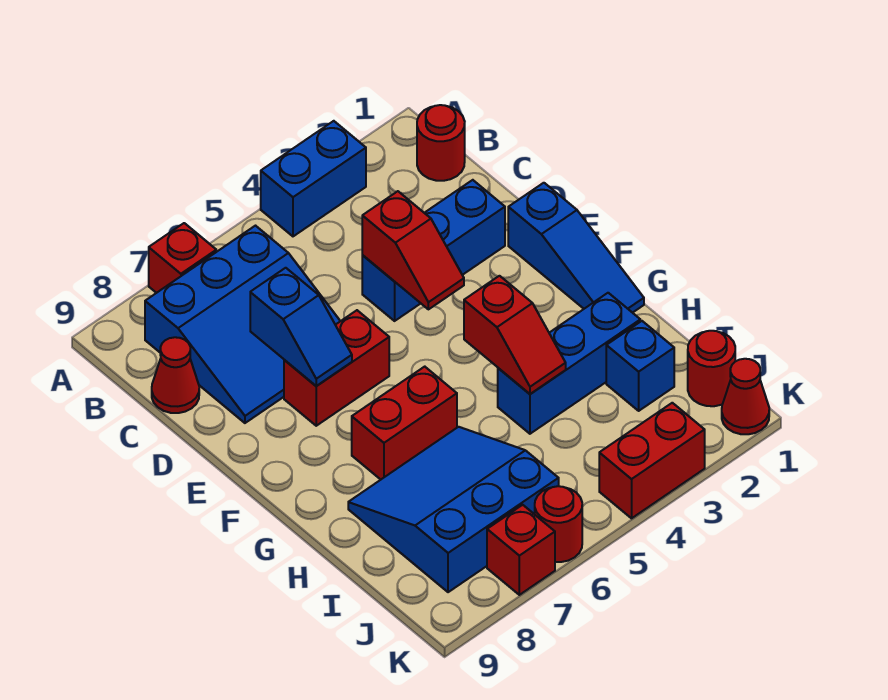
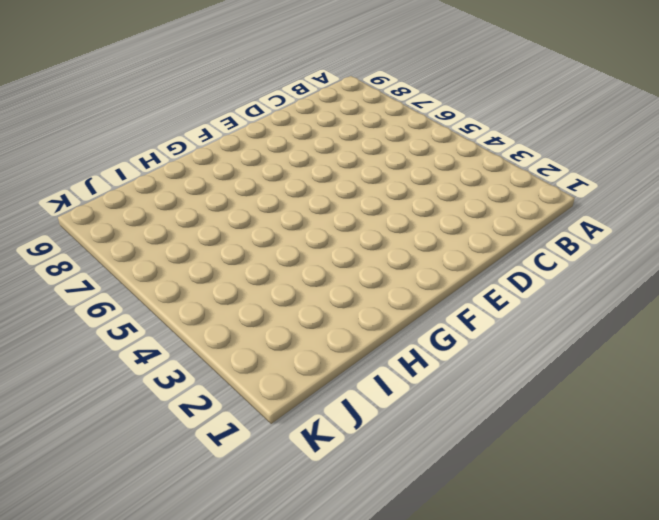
none -> blue brick A3:A4 level 1
none -> red brick A7 level 1
none -> red round brick B1 level 1

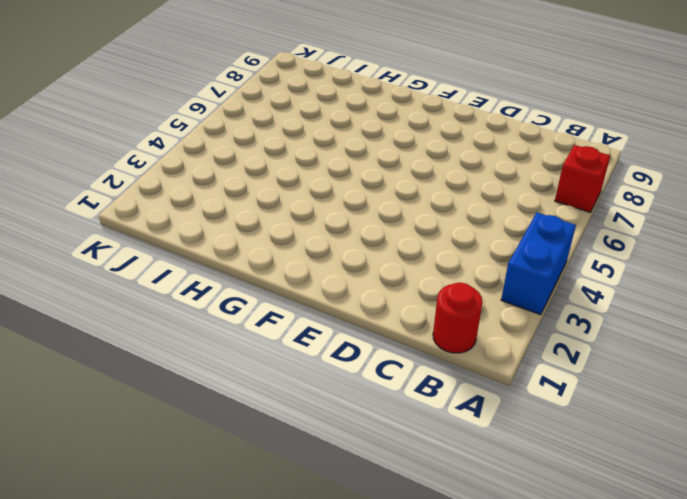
none -> blue slope B6:D8 level 1 top B
none -> red cone C9 level 1
none -> blue brick D2:D4 level 1

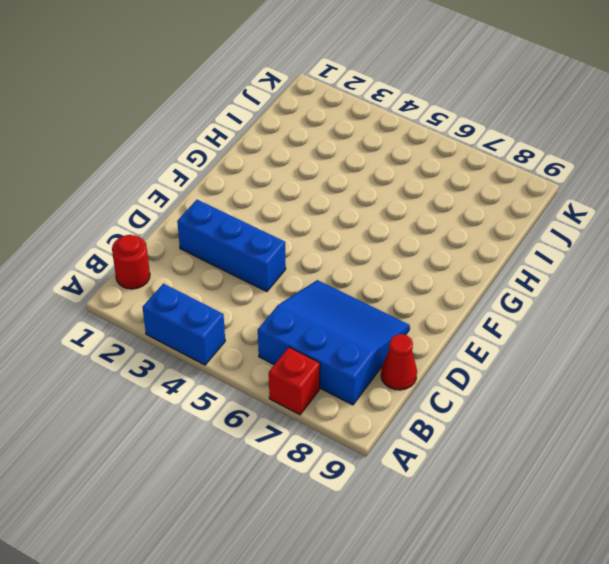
none -> blue slope E1:G1 level 1 top E
none -> red brick E6:E7 level 1
none -> red brick G6:G7 level 1

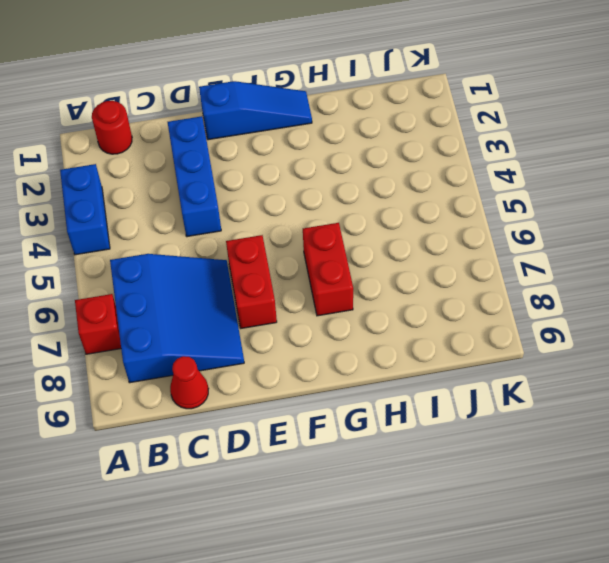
none -> blue brick H2:H4 level 1
none -> blue slope H6:J8 level 1 top J
none -> blue brick I2 level 1

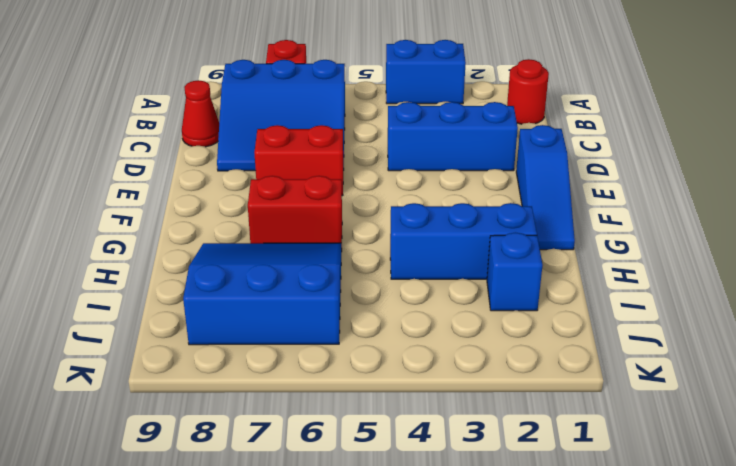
none -> red round brick J1 level 1
none -> red cone K1 level 1
none -> red brick K3:K4 level 1

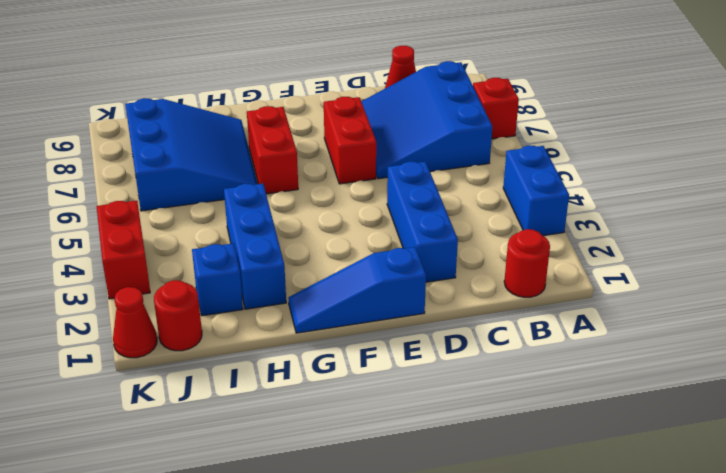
none -> red round brick K6 level 1
none -> red brick K7 level 1
none -> red slope D4:E4 level 2 top D

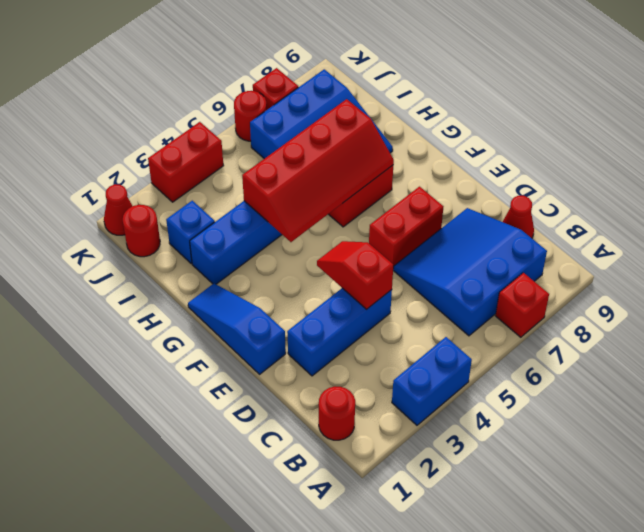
red slope G4:H7 level 2 top H -> red slope G4:H4 level 2 top G
none -> blue slope D7:E7 level 2 top D

